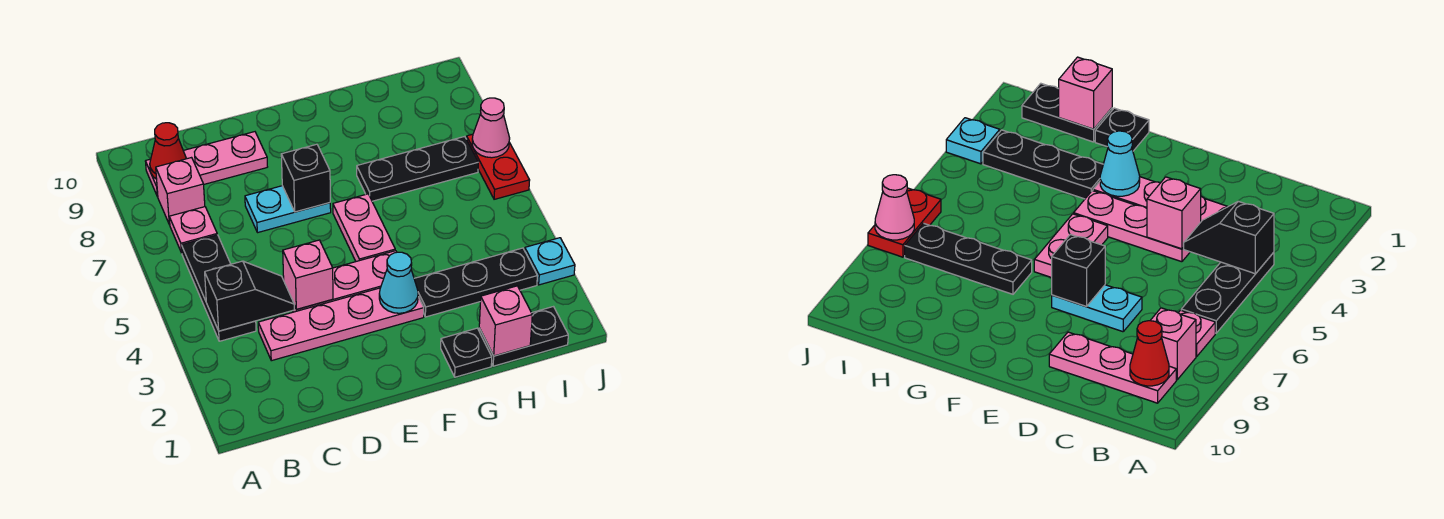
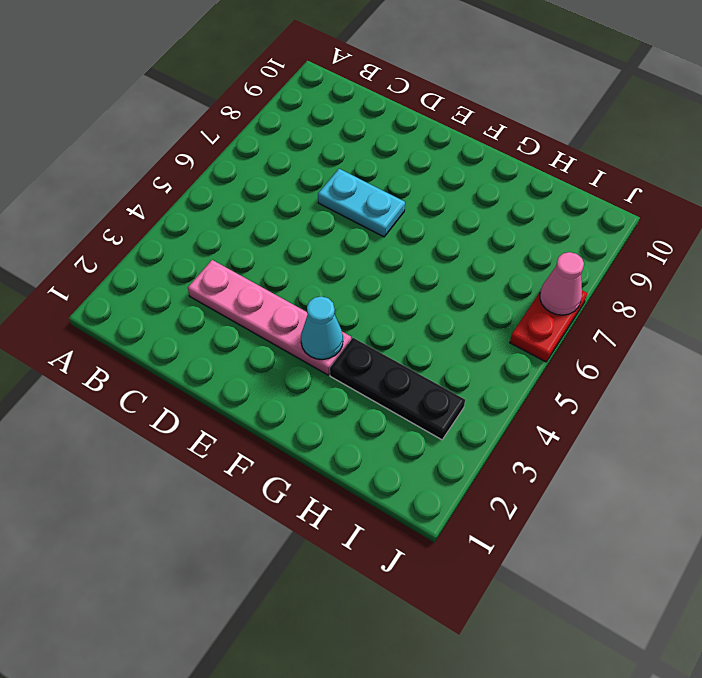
none -> black plate B4:B6 level 1
none -> pink plate B7 level 1
none -> pink brick B8 level 1

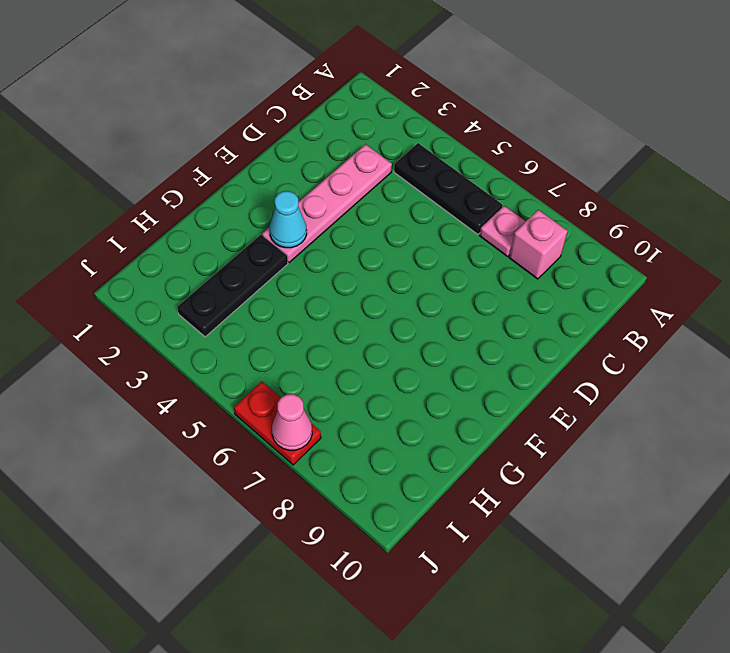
none -> pink plate B9:D9 level 1
none -> pink plate D4:F4 level 1
none -> cyan plate D7:E7 level 1

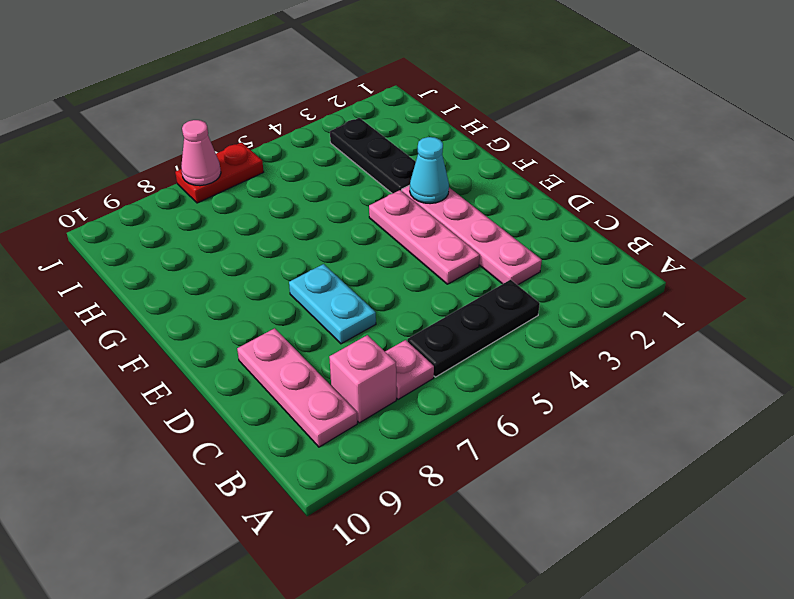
none -> pink plate F5:F6 level 1
none -> black plate G1 level 1
none -> black plate G7:I7 level 1

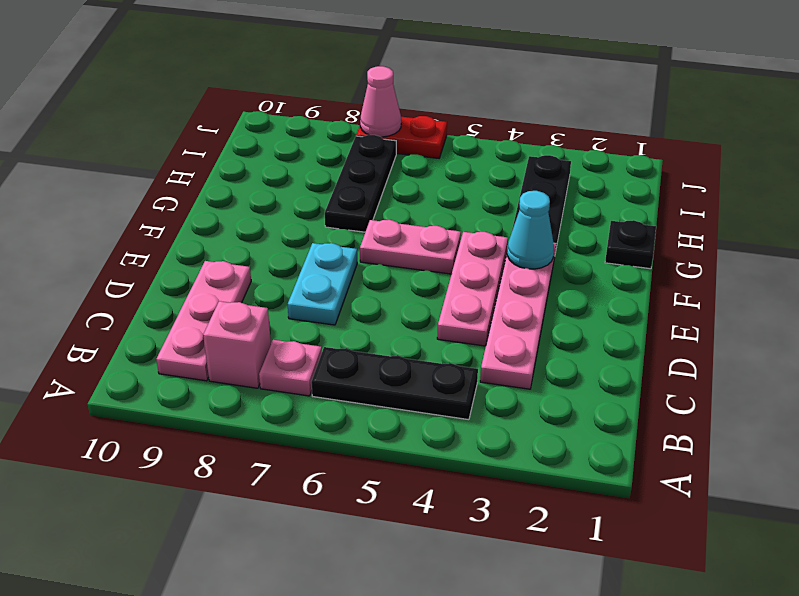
none -> black plate H1:I1 level 1
none -> cyan plate J3 level 1
none -> black slope B4:C4 level 2 top B

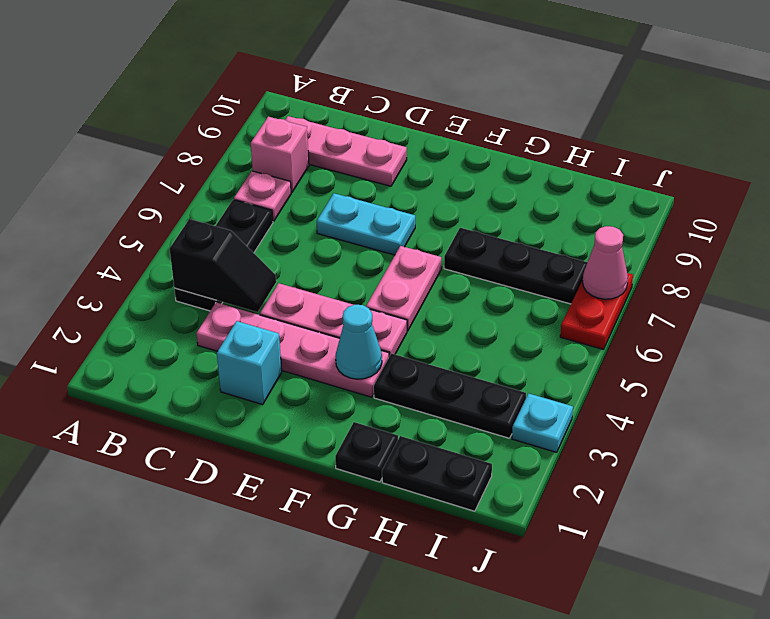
cyan brick D2 level 1 -> none
none -> red cone B9 level 2
none -> pink brick D4 level 2
none -> black brick E7 level 2

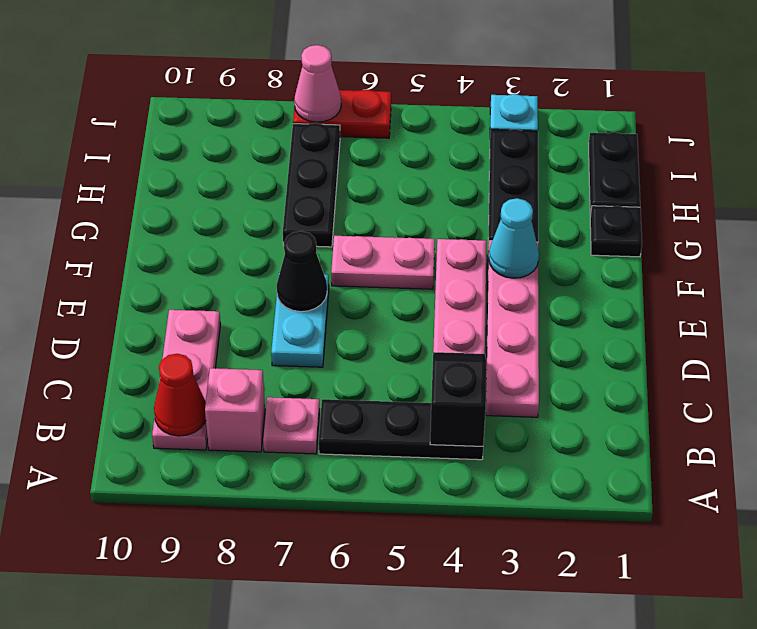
black cone E7 level 2 -> black brick E7 level 2
none -> pink brick D4 level 2
none -> pink brick H1 level 2

